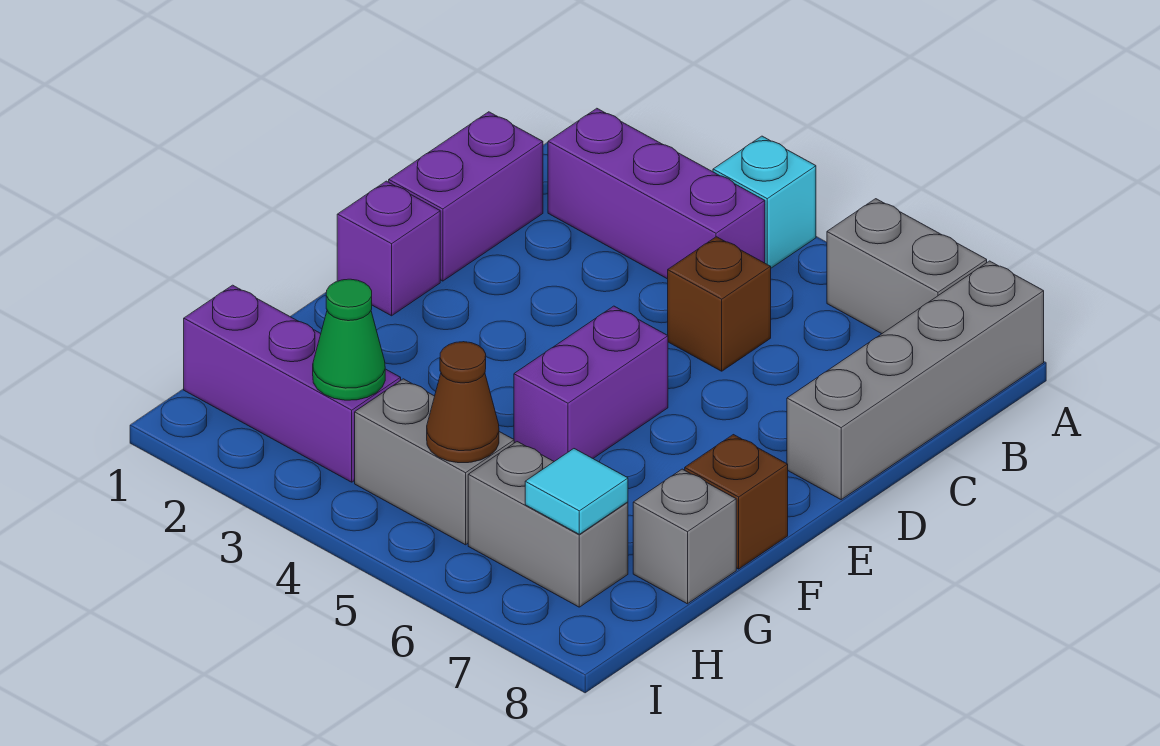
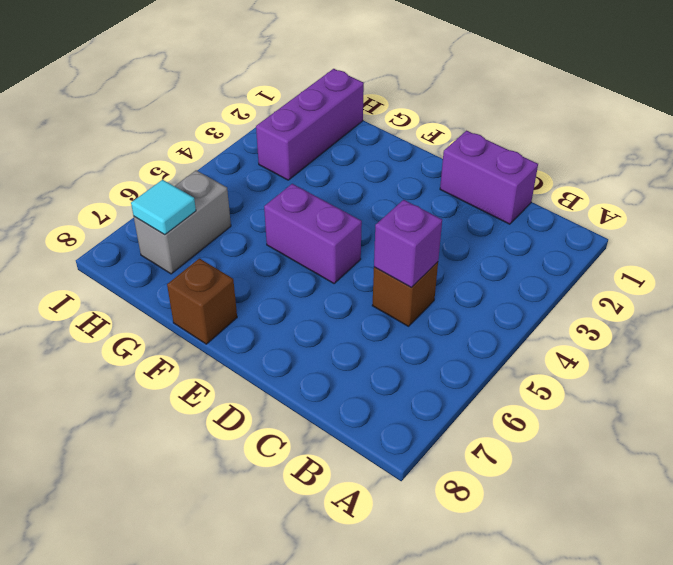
purple brick C5 level 2 -> purple brick E1 level 1
none -> cyan brick A4 level 1
none -> grey brick A6:A7 level 1
none -> grey brick A8:D8 level 1

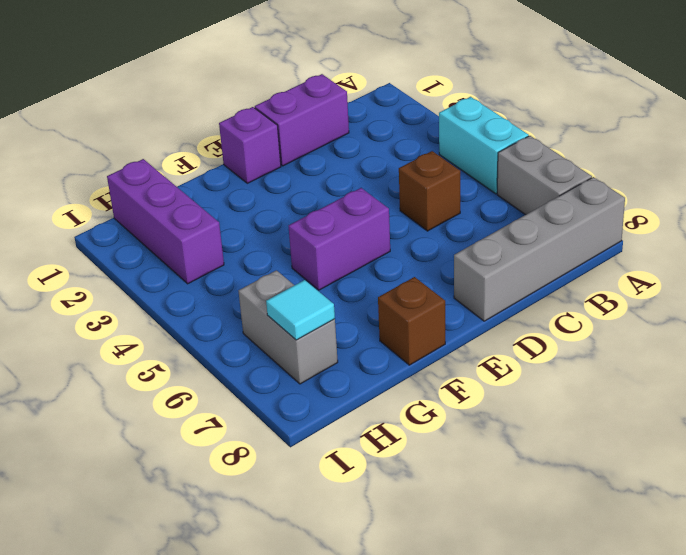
cyan brick A4:A5 level 1 -> cyan brick A4 level 1
none -> purple brick B2:B4 level 1
none -> grey brick G8 level 1
none -> grey brick H4:H5 level 1

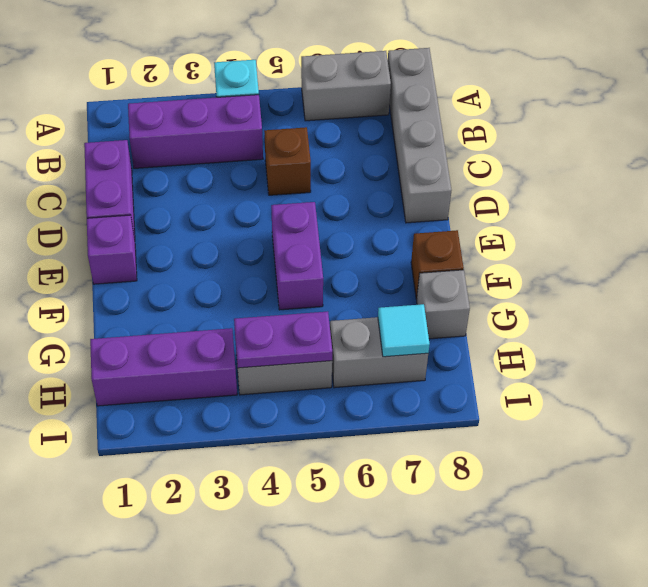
purple plate H4:H5 level 2 -> brown cone H5 level 2
none -> green cone H3 level 2

